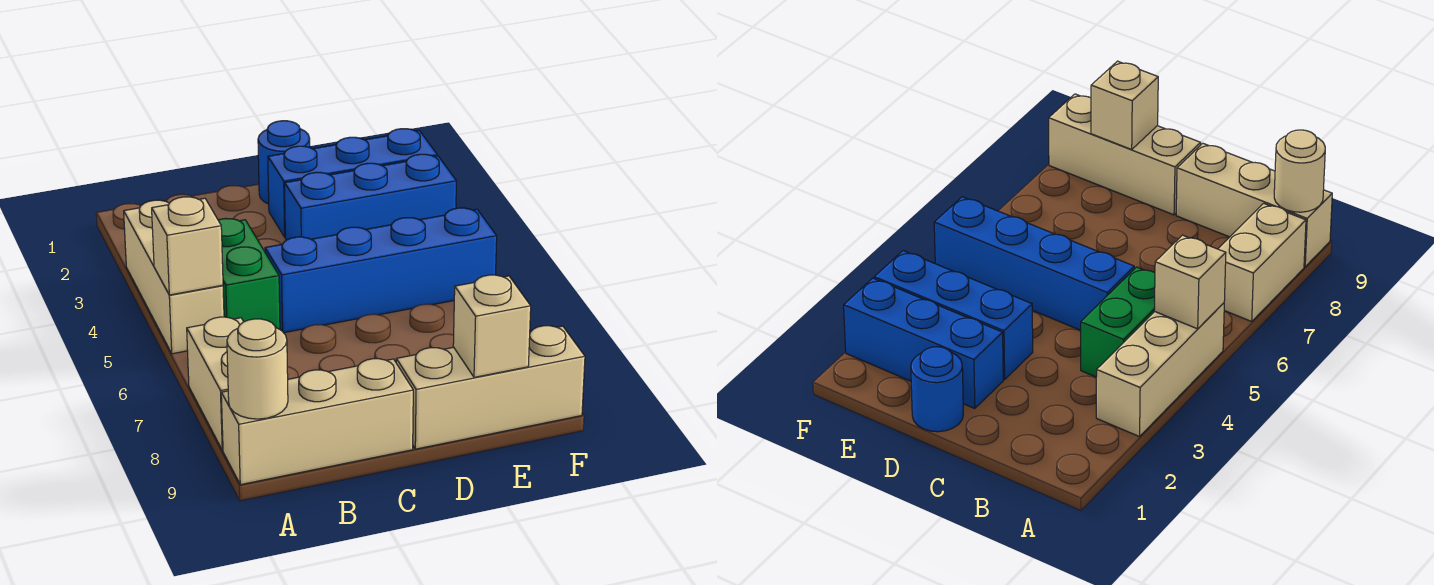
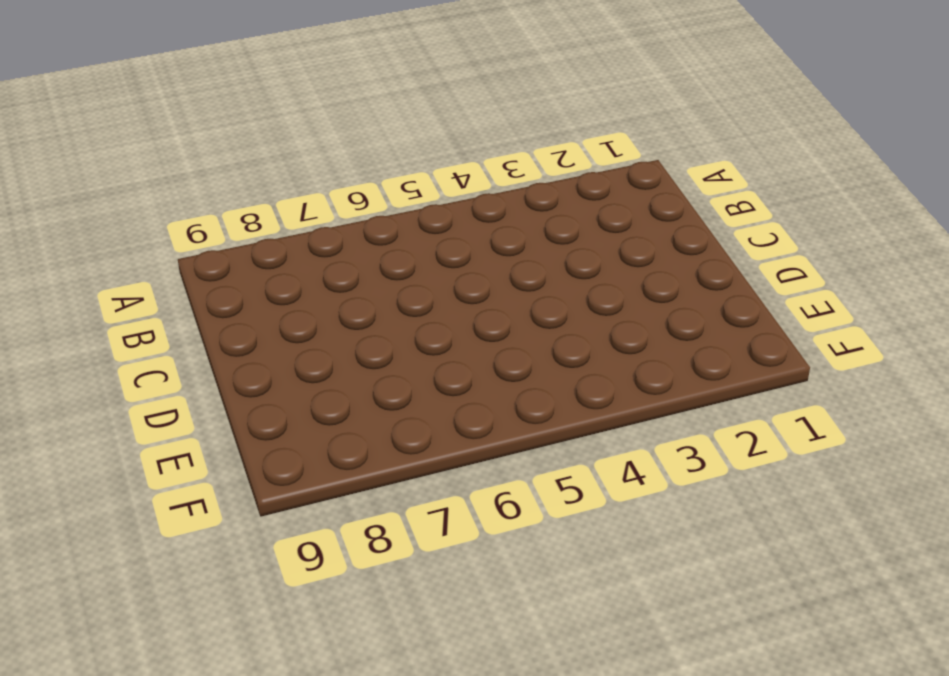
none -> tan brick A3:A5 level 1
none -> tan brick A7:A8 level 1
none -> tan brick A9:C9 level 1

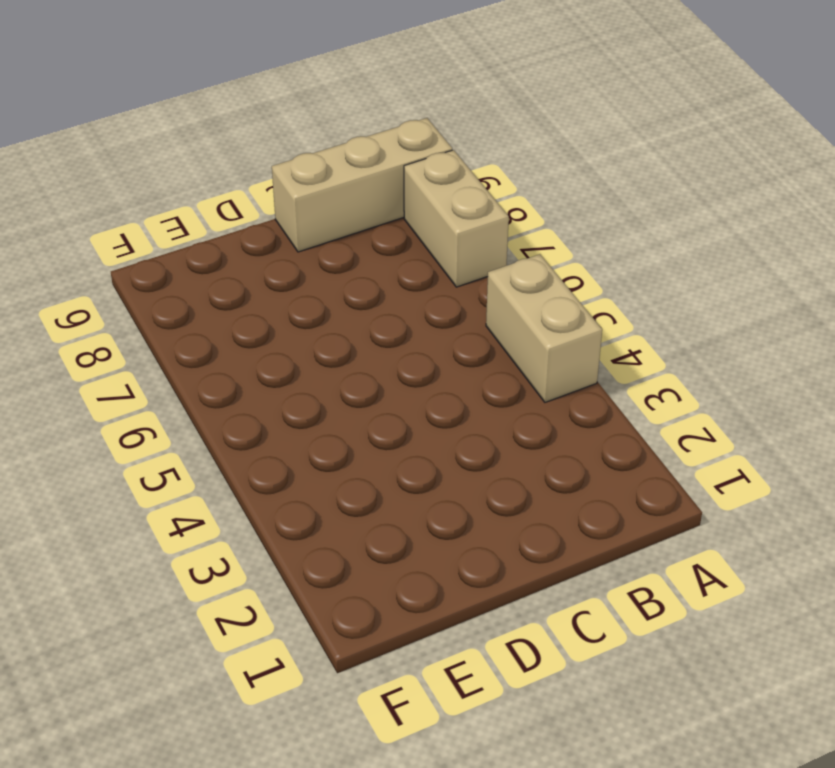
tan brick A4:A5 level 1 -> tan brick A3:A5 level 1
none -> green brick B4:B5 level 1
none -> blue brick C5:F5 level 1
none -> blue round brick D1 level 1

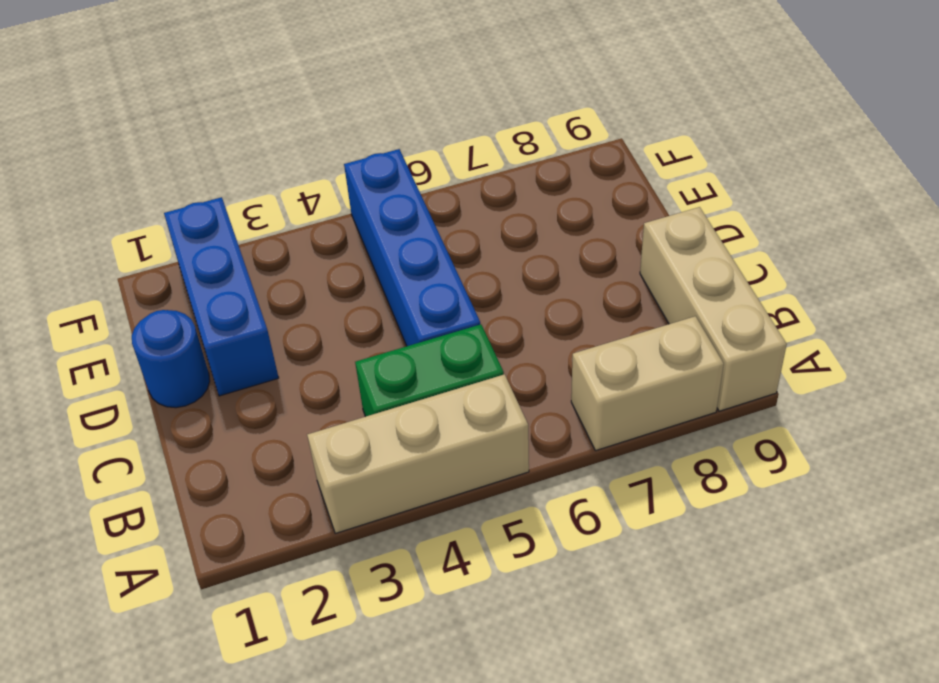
none -> blue brick D3:F3 level 1
none -> tan brick D9:F9 level 1
none -> tan brick A5 level 2

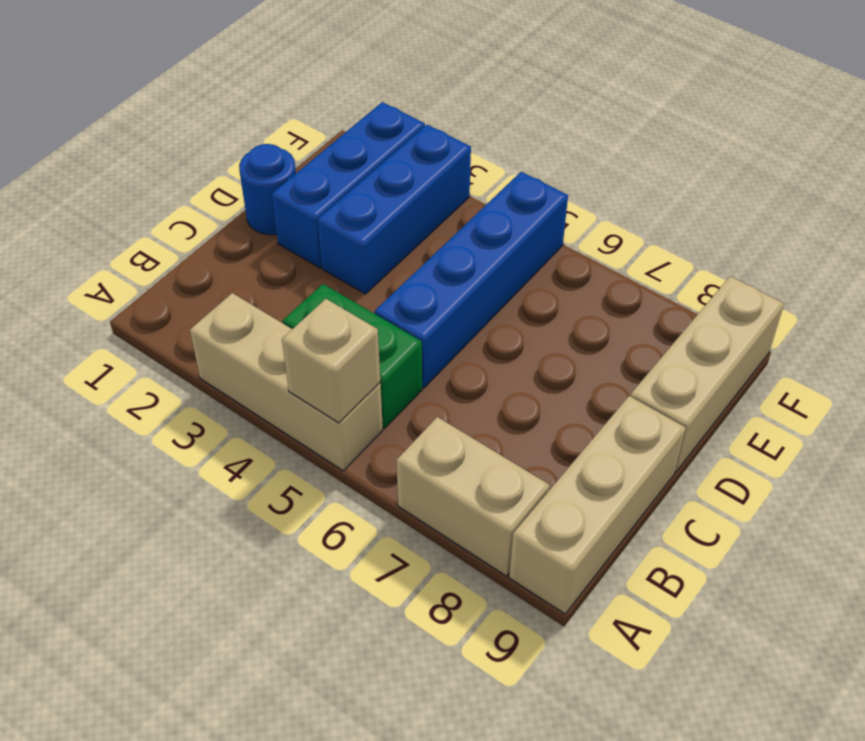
none -> tan round brick A9 level 2
none -> tan brick E9 level 2

